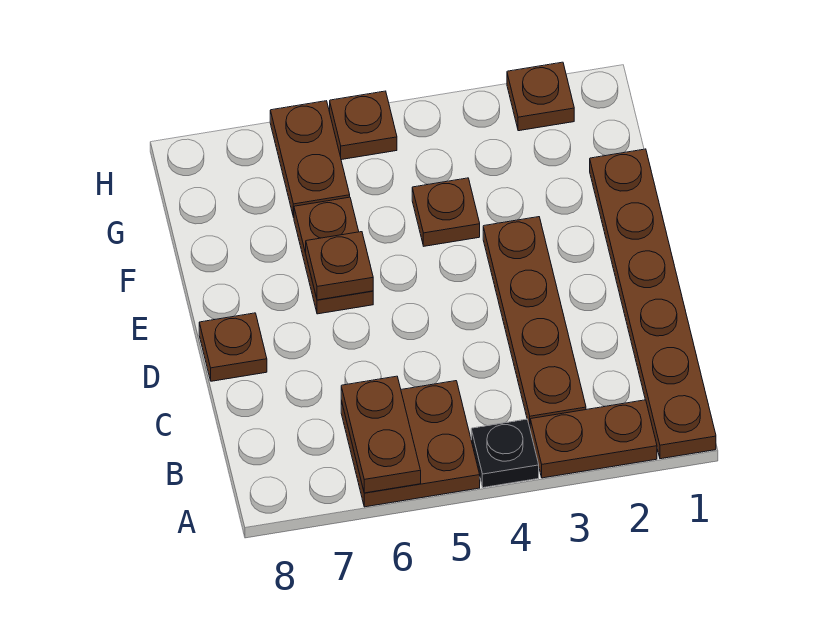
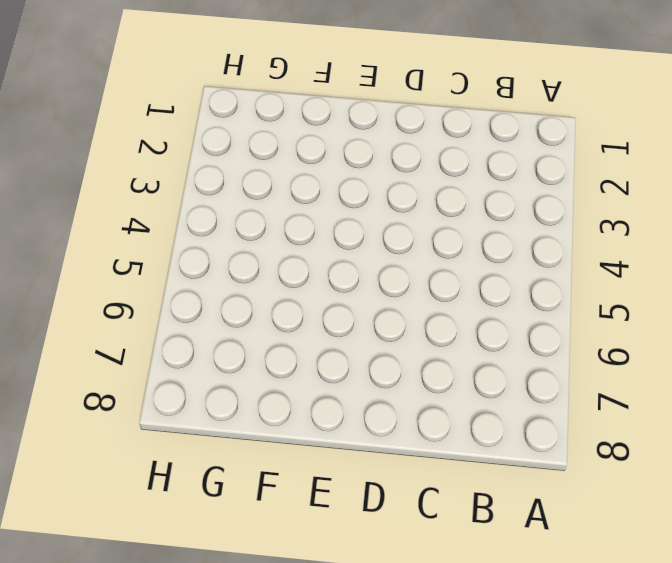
none -> brown plate A1:F1 level 1
none -> brown plate A2:A3 level 1
none -> black plate A4 level 1

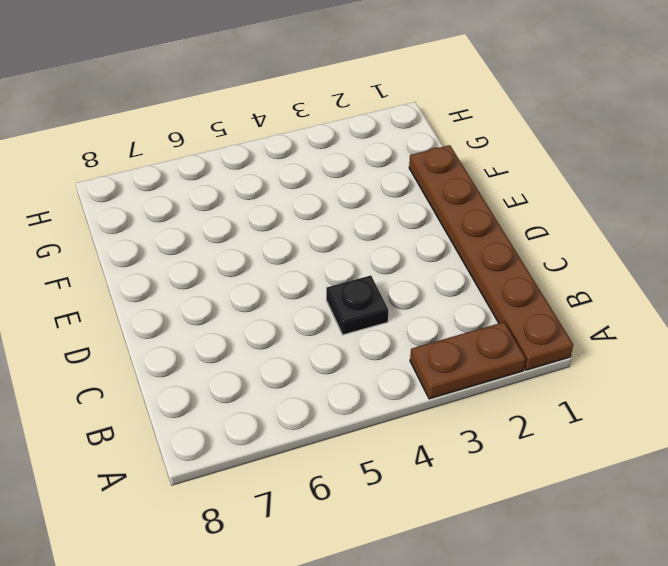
black plate C4 level 1 -> black plate A4 level 1
none -> brown plate A5:B6 level 1
none -> brown plate B3:E3 level 1
none -> brown plate D8 level 1

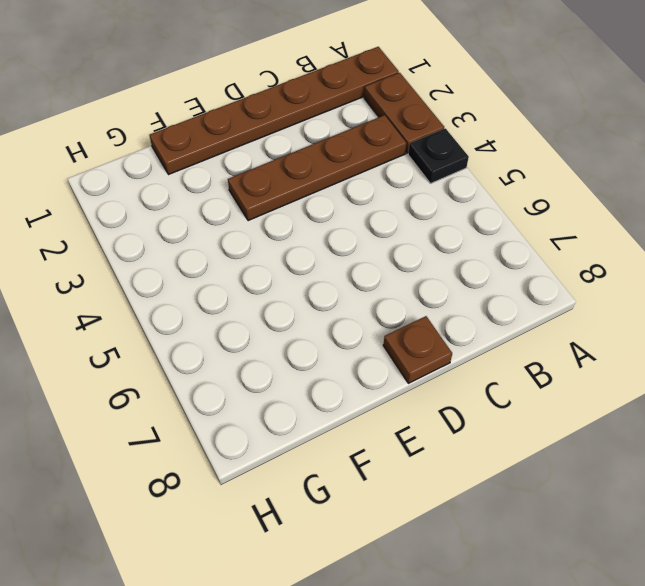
none -> brown plate A5:B6 level 1
none -> brown plate E6:F6 level 1
none -> brown plate F4 level 1

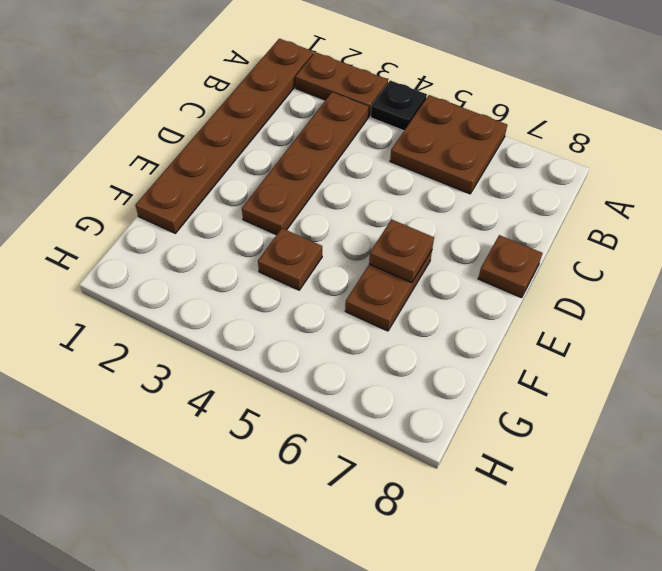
none -> brown plate G6:H6 level 1
none -> brown plate H2 level 1
none -> brown plate H5 level 1

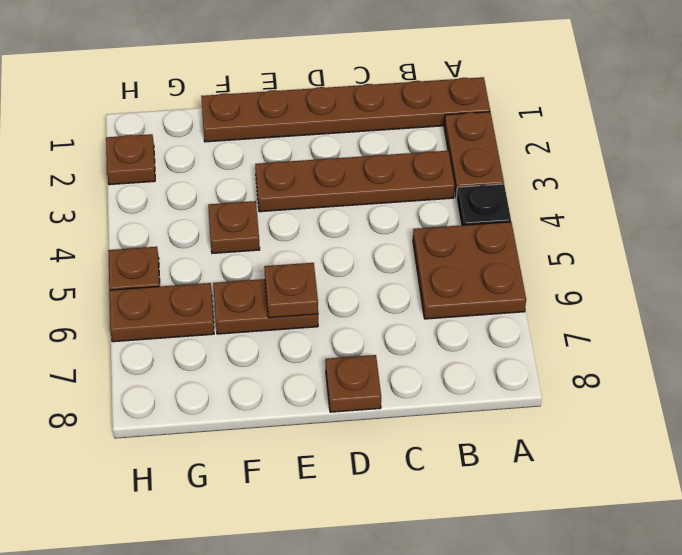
none -> brown plate A6:B6 level 2

